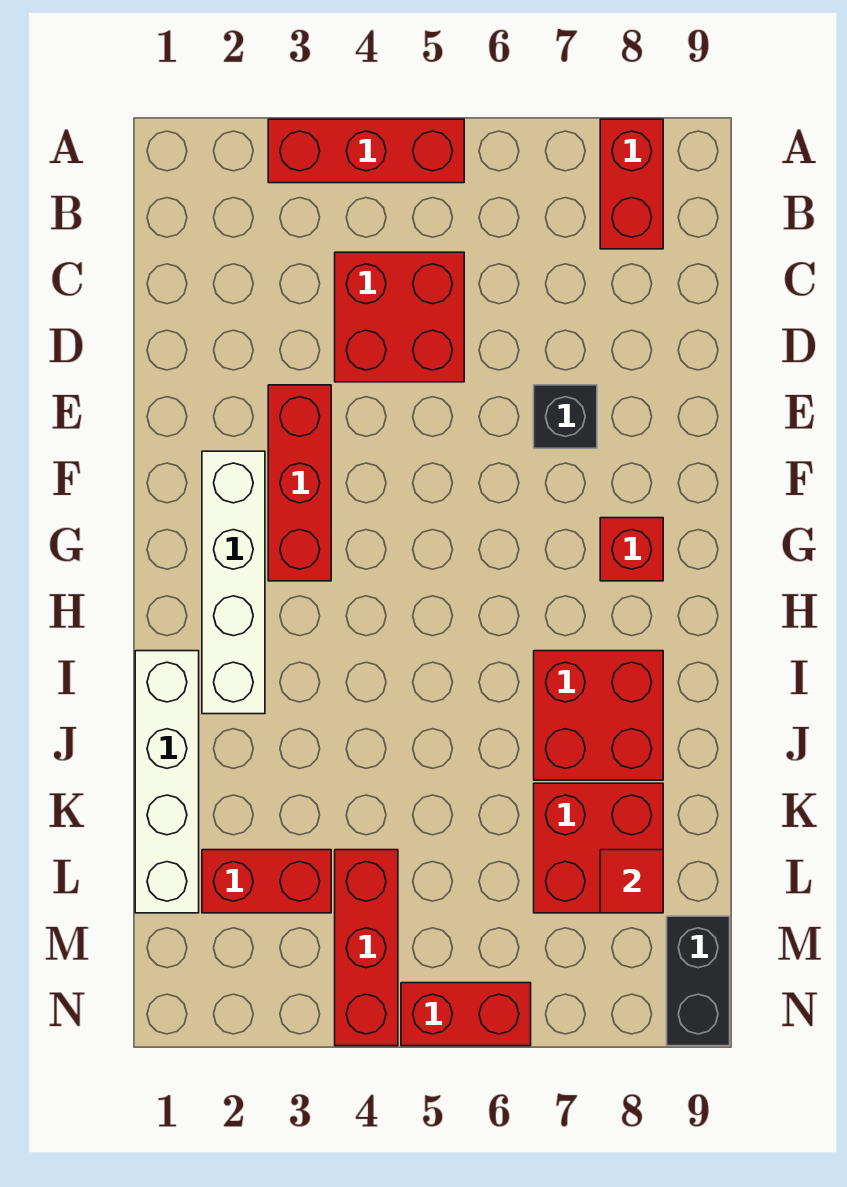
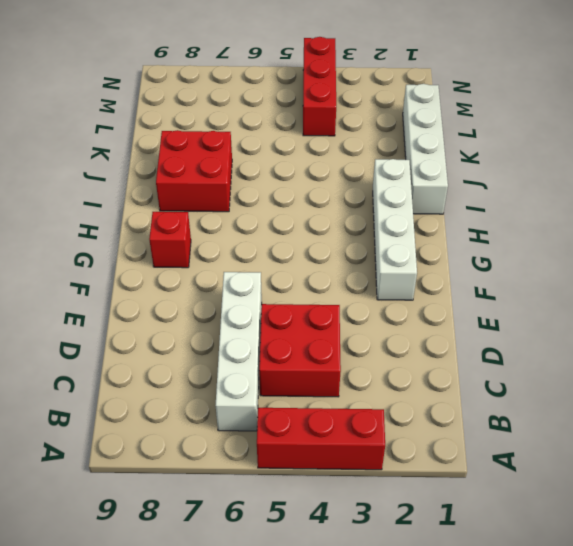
white brick B6:E6 level 1 -> none
none -> red brick A8:B8 level 1
none -> red brick E3:G3 level 1
none -> black brick E7 level 1

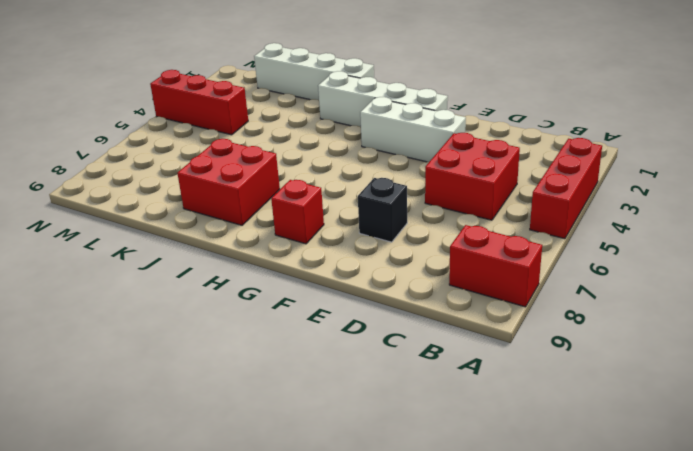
white brick E3:G3 level 1 -> red brick E3:G3 level 1
none -> red brick K7:L8 level 1
none -> red brick L2:L3 level 1
none -> black brick M9:N9 level 1

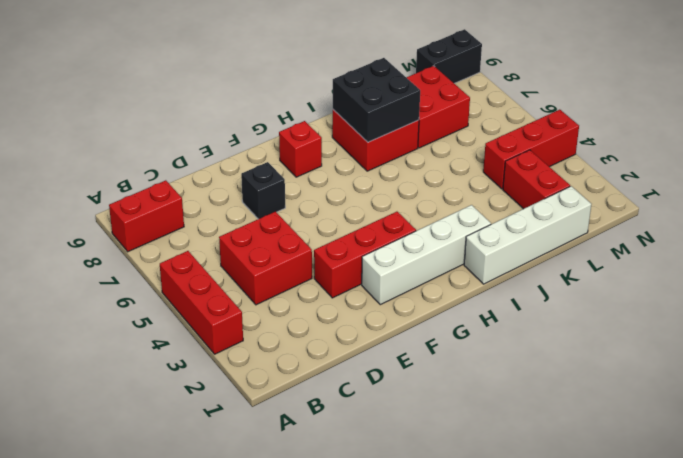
black brick I7:J8 level 2 -> none
none -> red brick N5:N6 level 1
none -> red tile L8 level 2

